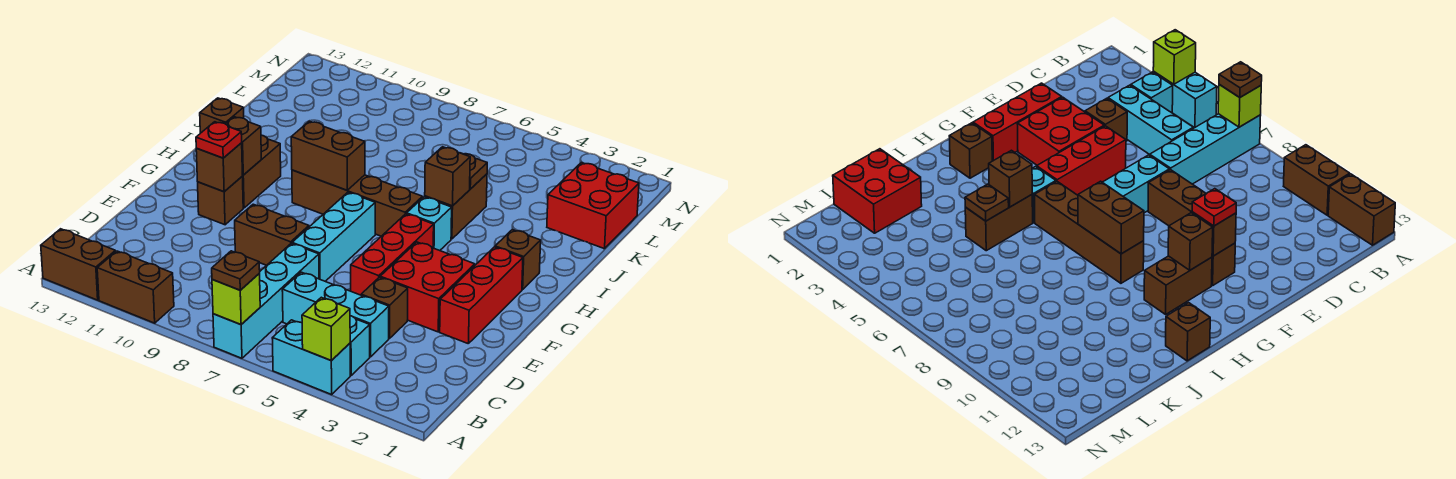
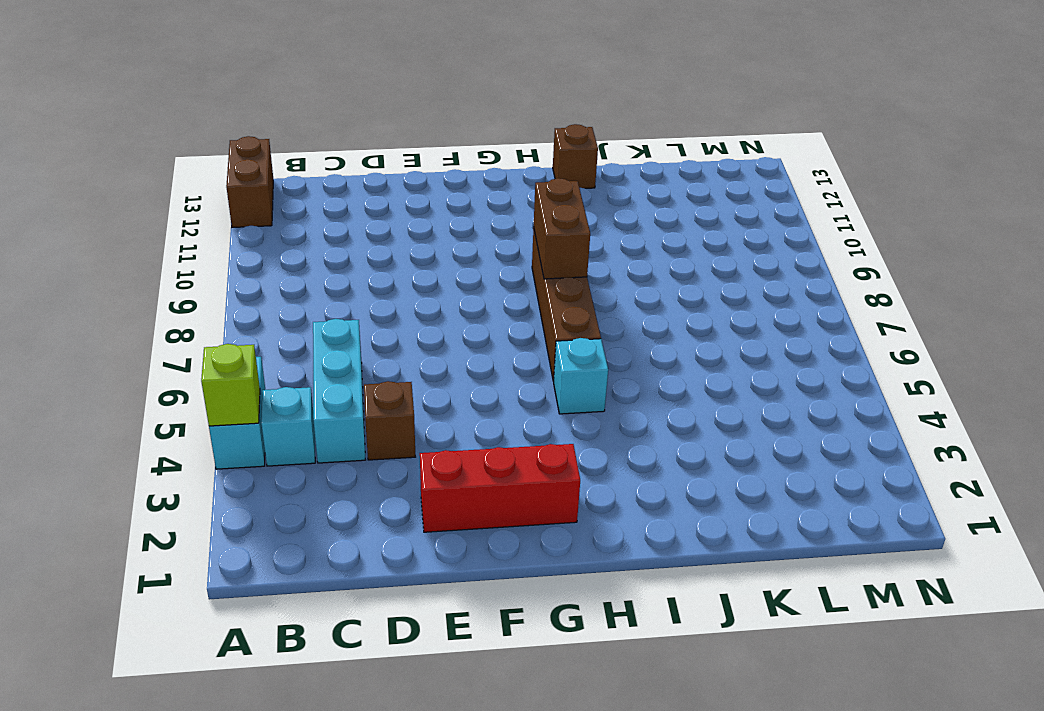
none -> cyan brick A7:D7 level 1
none -> brown brick A10:A11 level 1
none -> red brick E3:F4 level 1

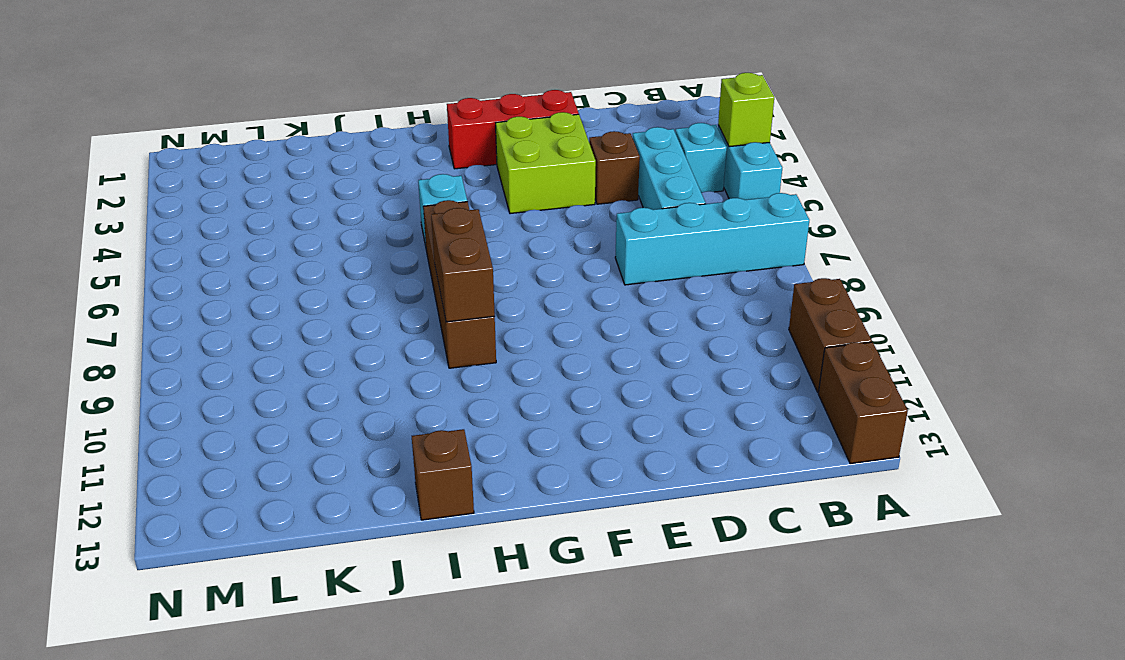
lime brick E3:F4 level 1 -> red brick E3:F4 level 1
none -> red brick E5:G5 level 1
none -> cyan brick E7:G7 level 1
none -> brown brick E8:E9 level 1

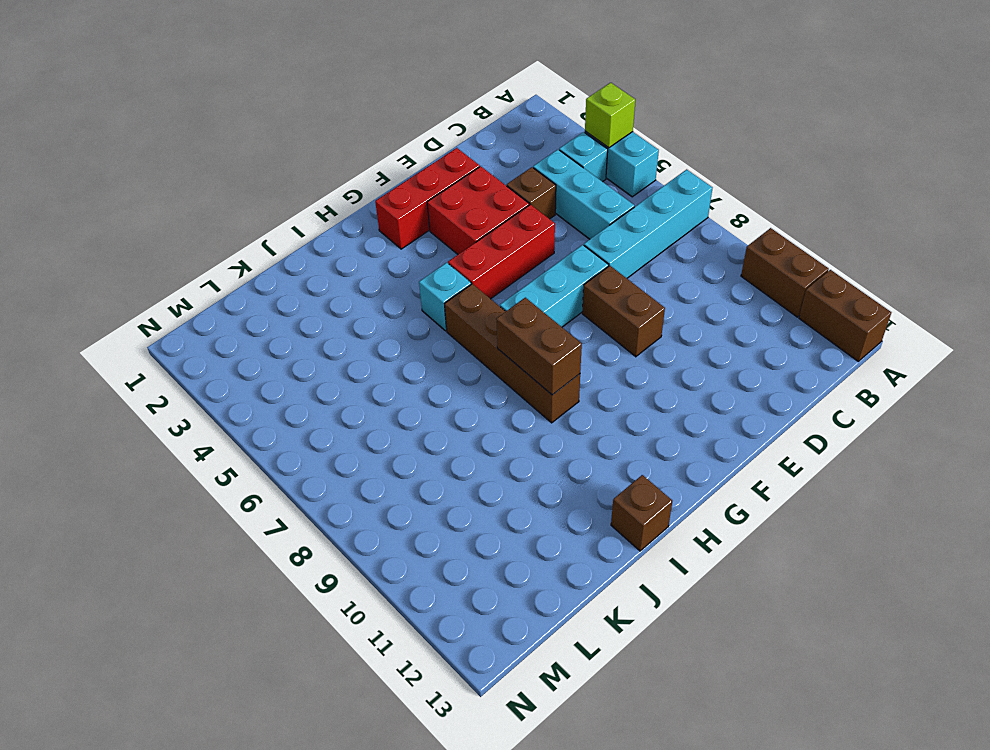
none -> brown brick F11 level 1
none -> brown brick G11:H11 level 1
none -> brown brick H2 level 1

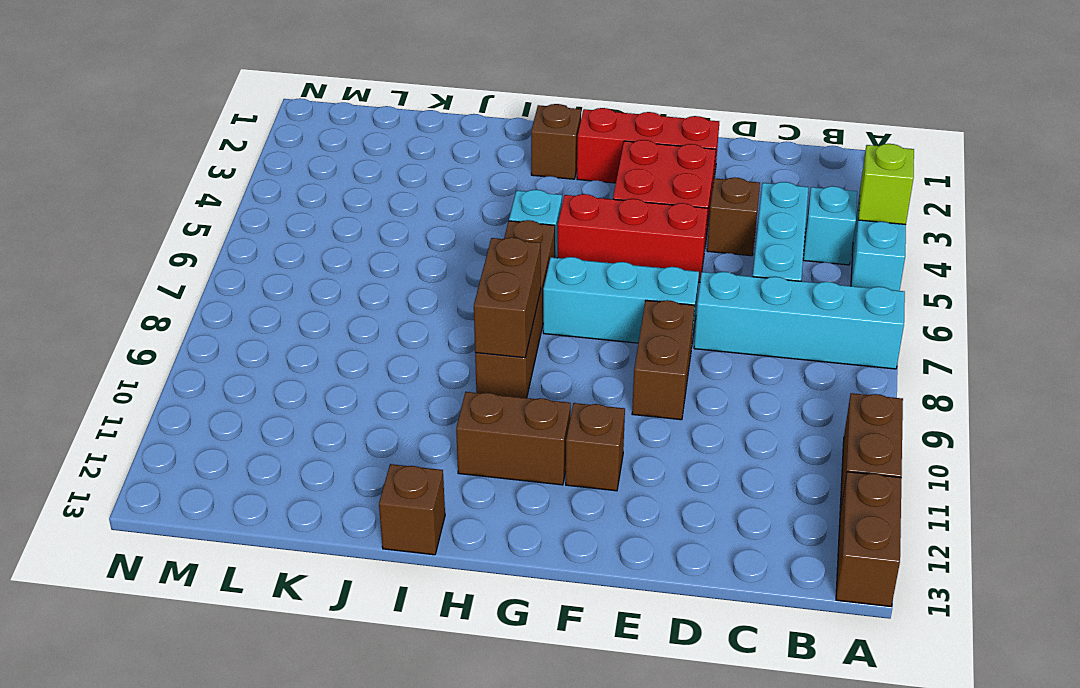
none -> brown brick I5:J5 level 1
none -> red brick K1:L2 level 1
none -> lime brick A7 level 2

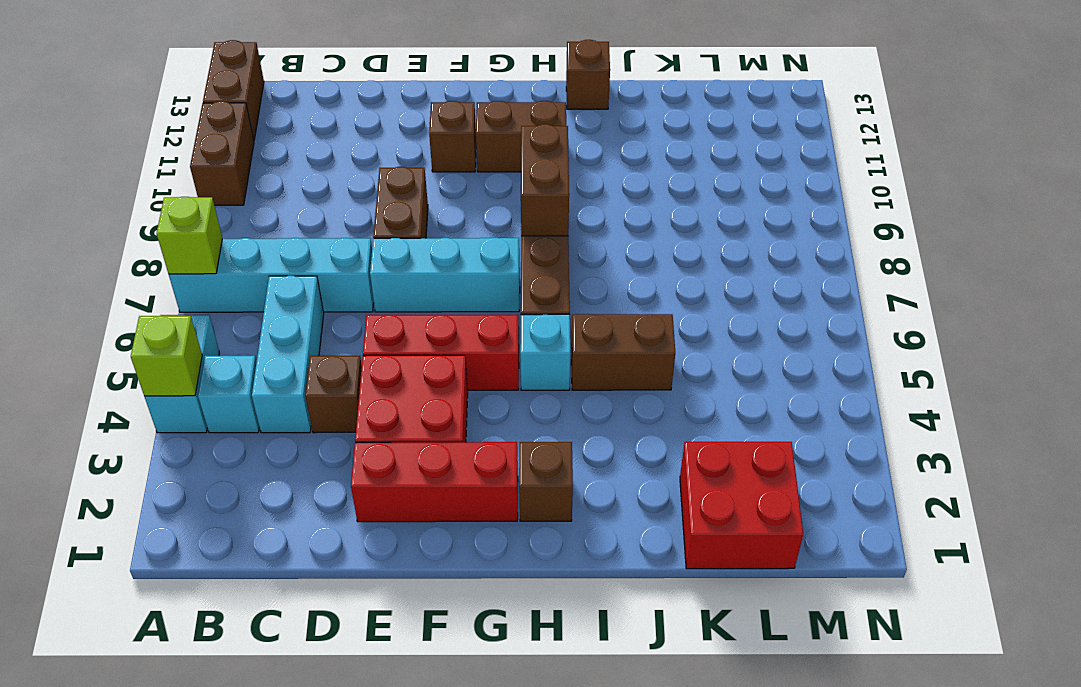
none -> brown brick F11 level 2
none -> brown brick G11 level 2
none -> brown brick I5 level 2

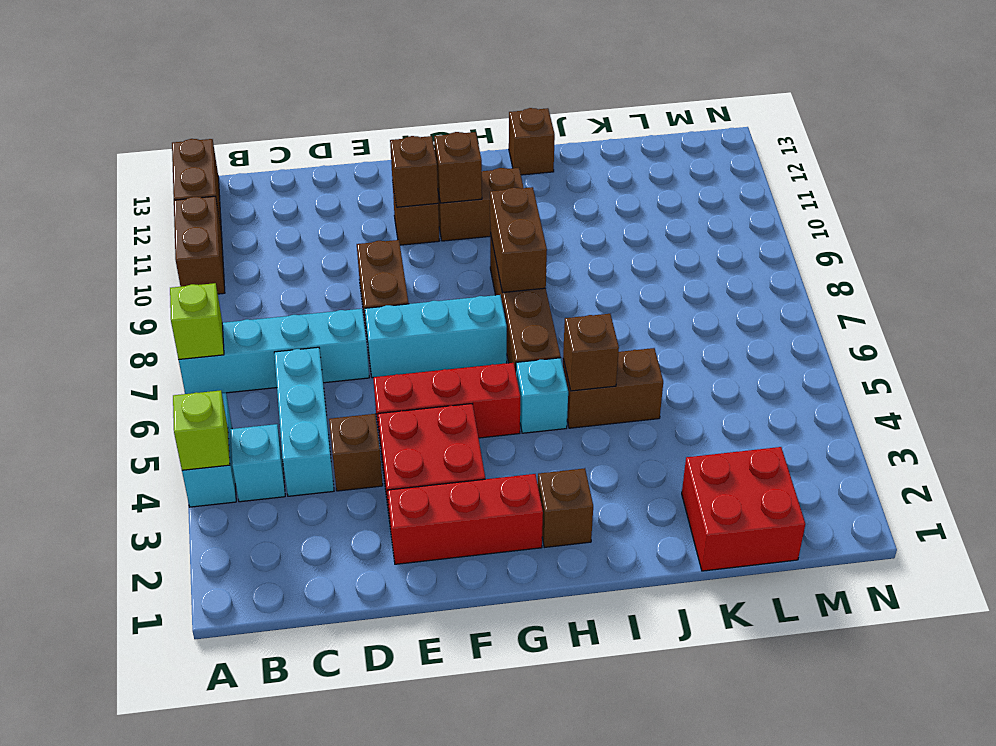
none -> brown plate J5 level 2
none -> brown plate A7 level 3
none -> red plate F11 level 3

